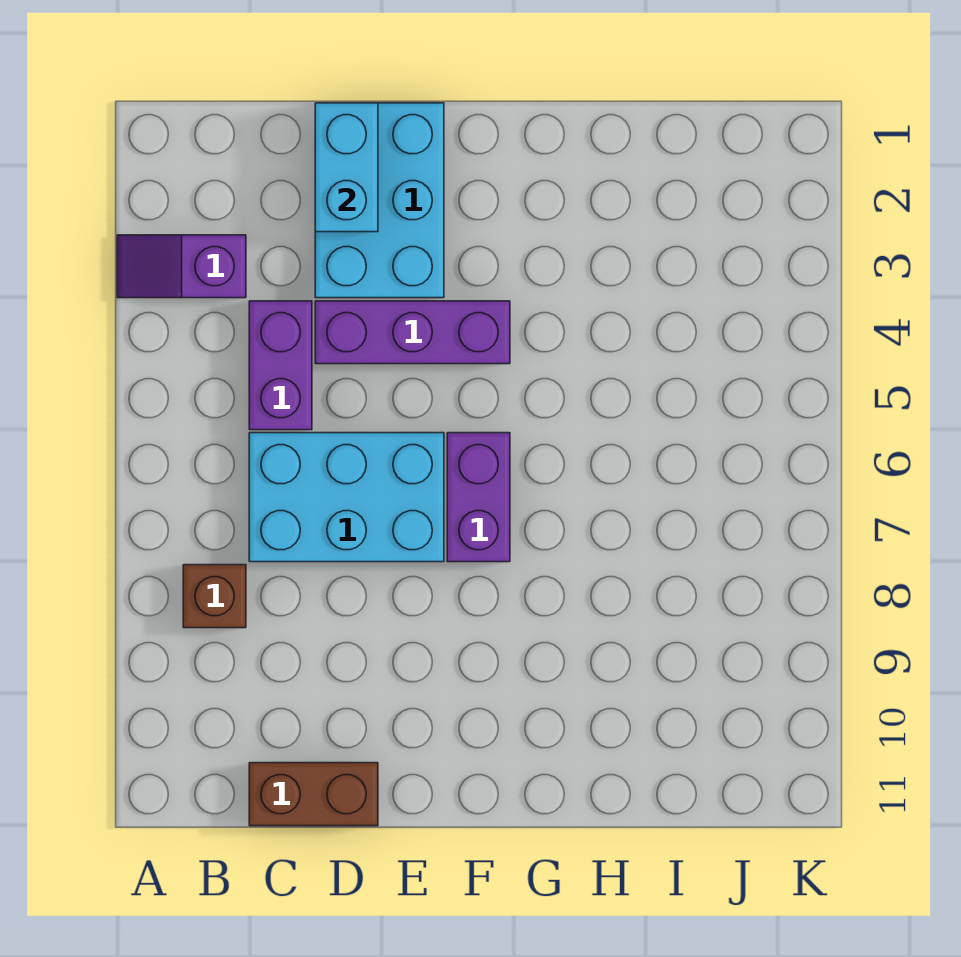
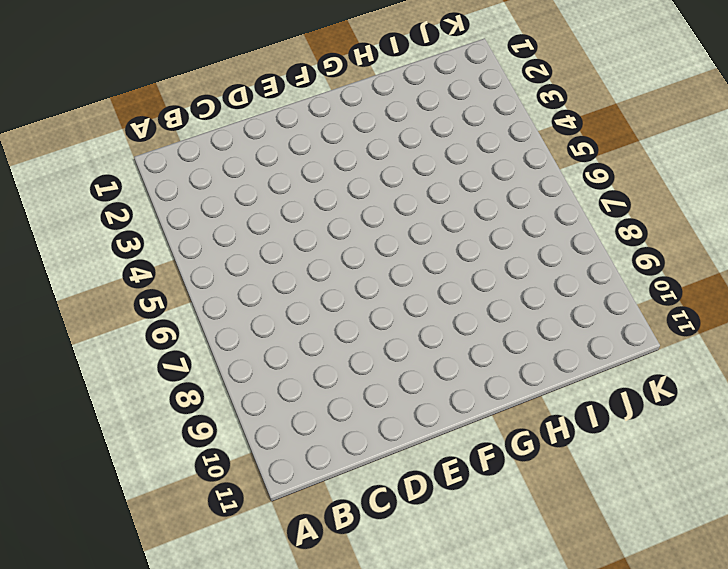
none -> purple slope A3:B3 level 1 top B
none -> brown brick B8 level 1

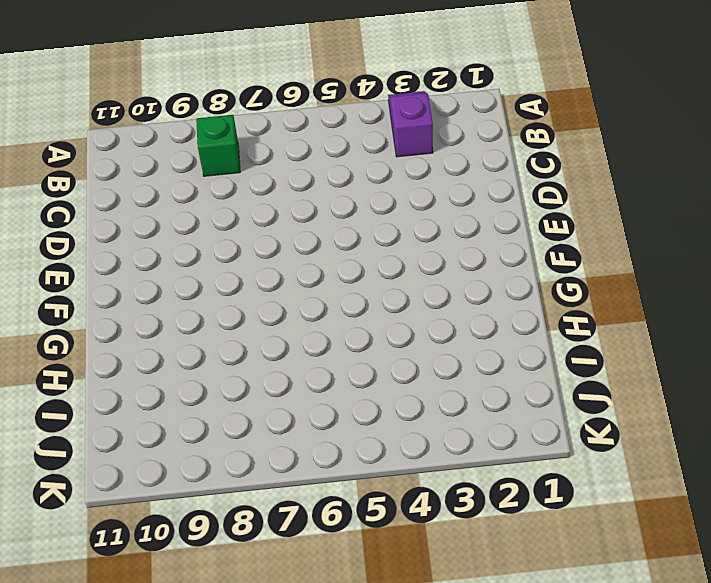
green brick B8 level 1 -> brown brick B8 level 1
none -> purple brick C4:C5 level 1
none -> cyan brick C6:E7 level 1

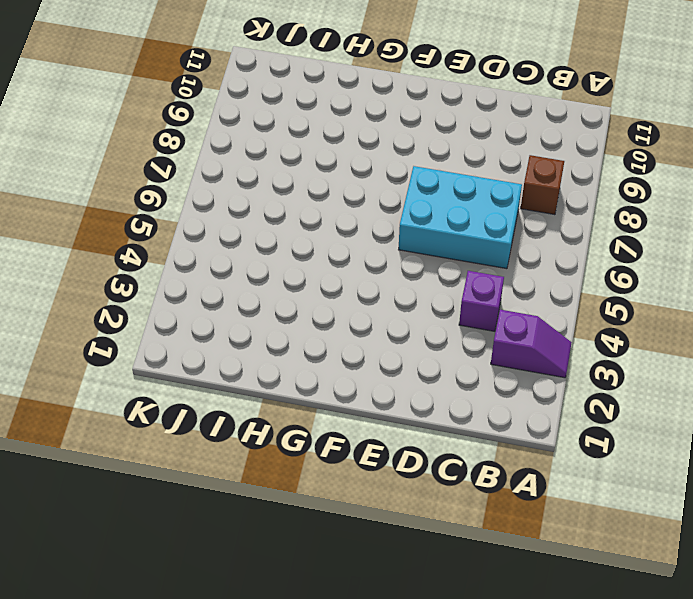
purple brick C4 level 1 -> purple brick C4:C5 level 1
none -> brown brick C11:D11 level 1
none -> cyan brick D1:E3 level 1

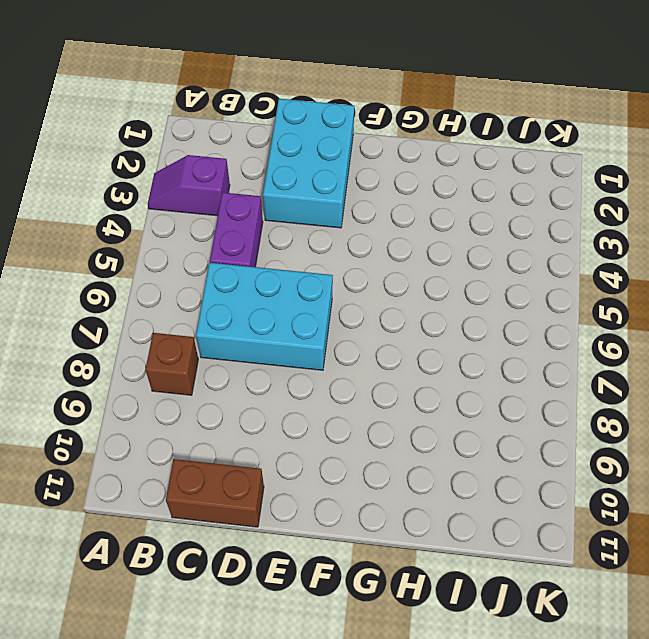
none -> purple brick D4:F4 level 1
none -> purple brick F6:F7 level 1

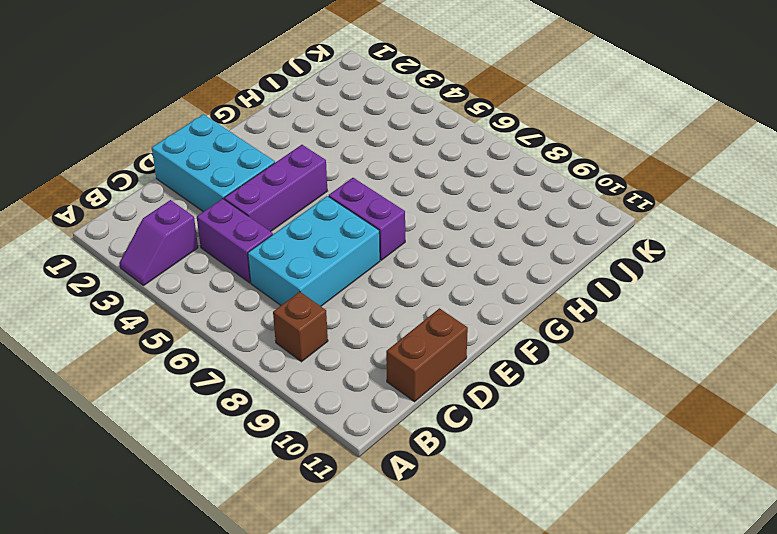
none -> cyan brick D1:D2 level 2

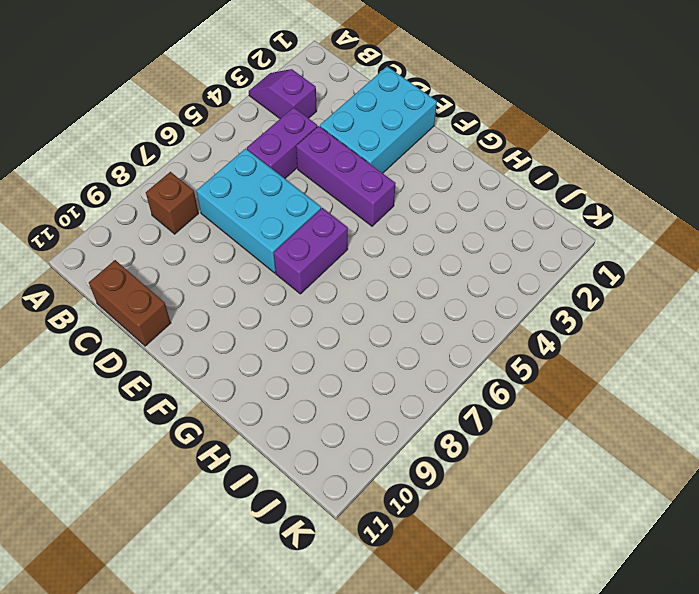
none -> cyan brick D1:D2 level 2

